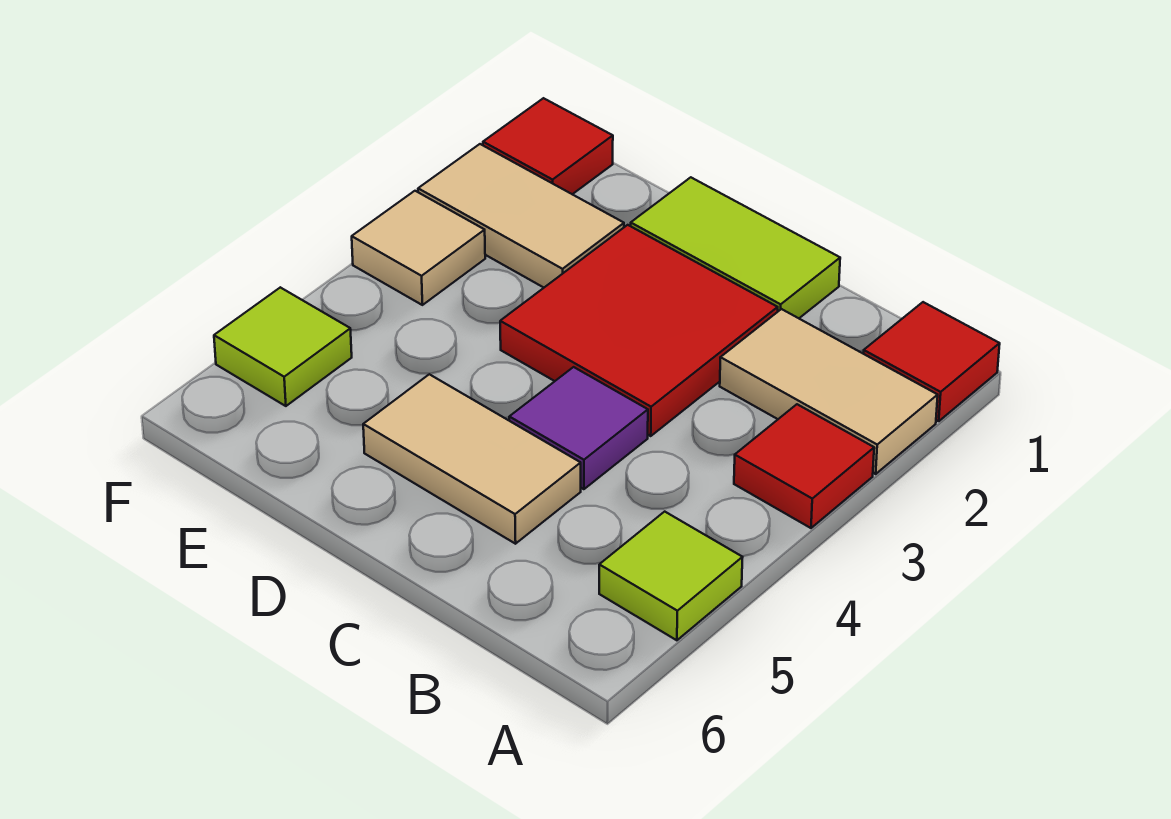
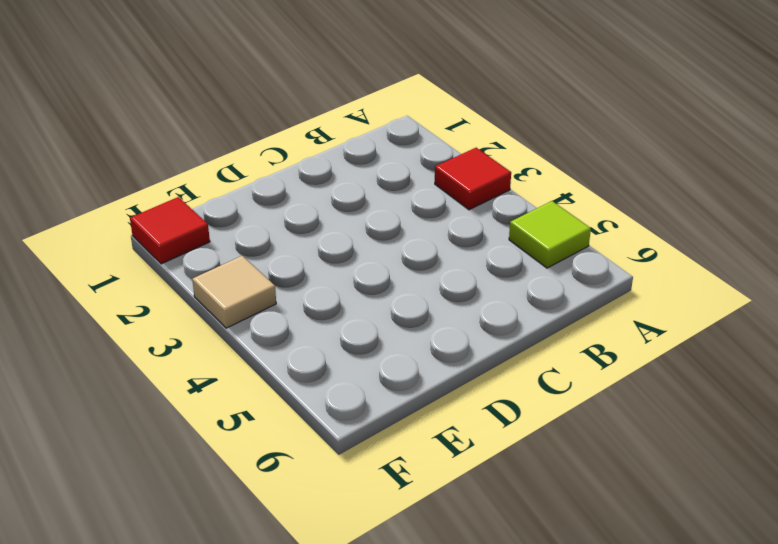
none -> red tile A1 level 1
none -> tan tile A2:B2 level 1
none -> lime tile C1:D1 level 1

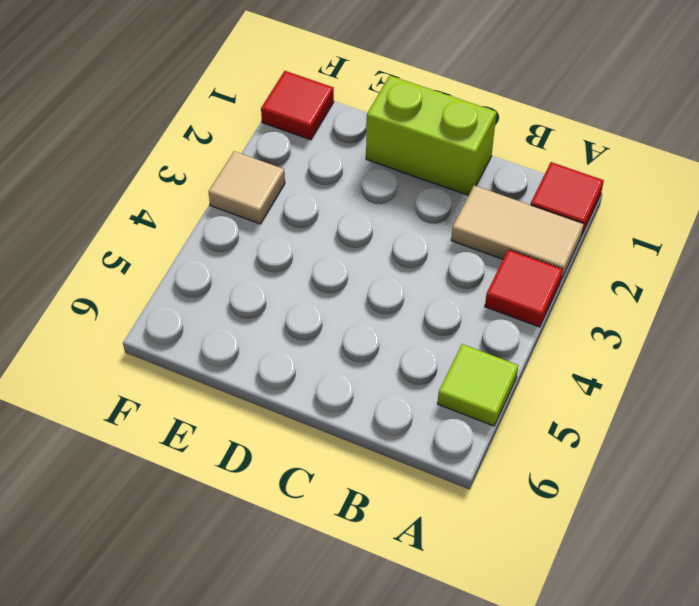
lime brick C1:D1 level 1 -> lime tile C1:D1 level 1
none -> red tile C2:D3 level 1
none -> purple tile C4 level 1
none -> tan tile C5:D5 level 1

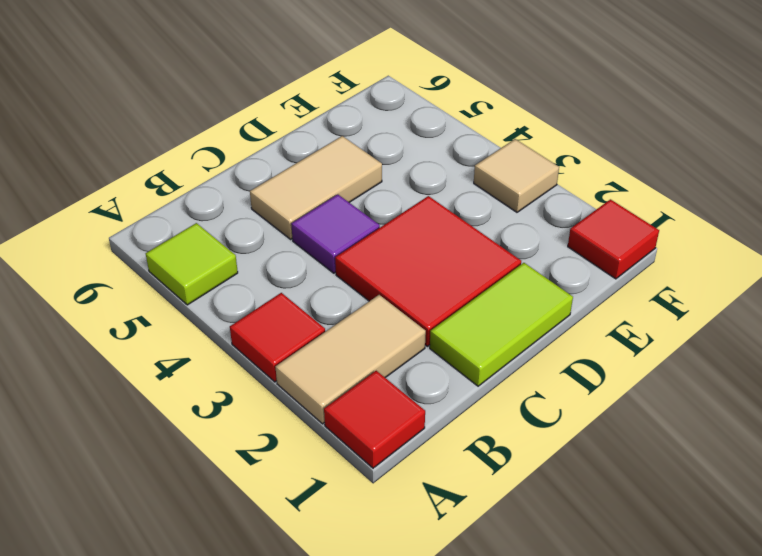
none -> tan tile E2:F2 level 1
none -> lime tile F5 level 1

